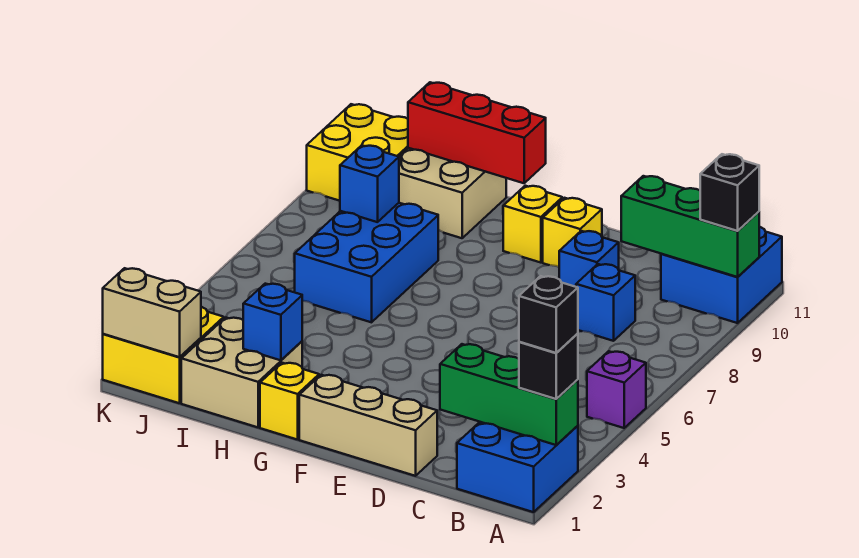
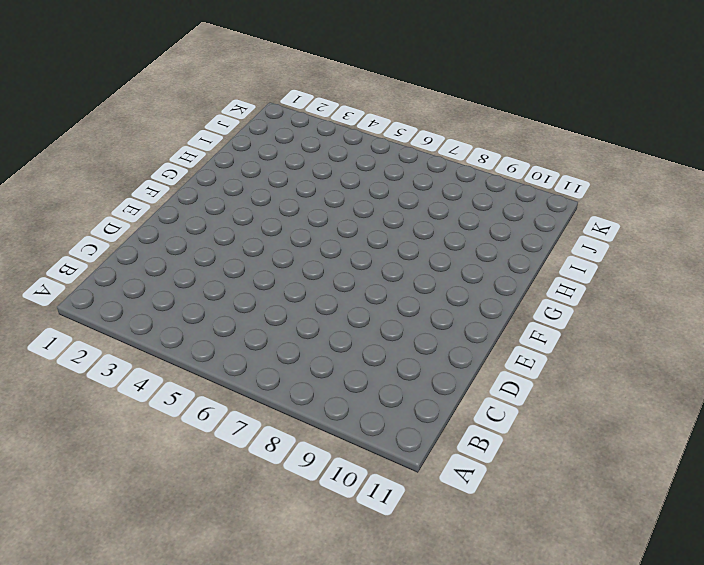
none -> blue brick A1:B2 level 1
none -> purple brick A5 level 1
none -> blue brick A10:B11 level 1

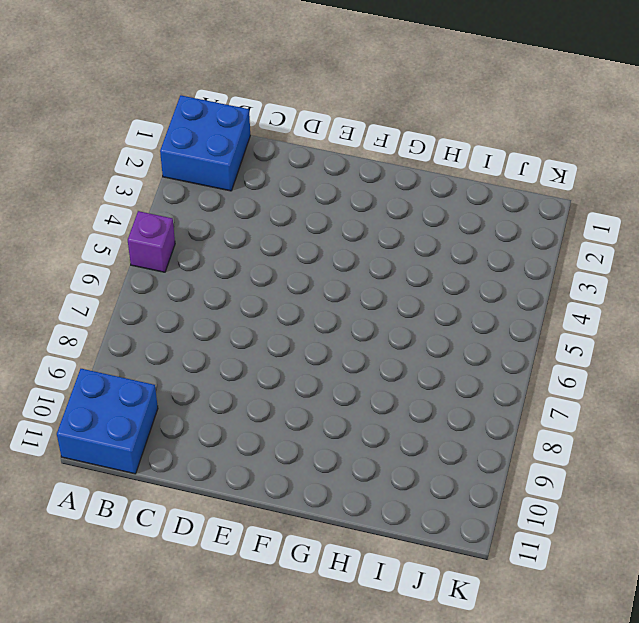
none -> blue brick C8 level 1
none -> tan brick D1:F1 level 1
none -> blue brick D9 level 1

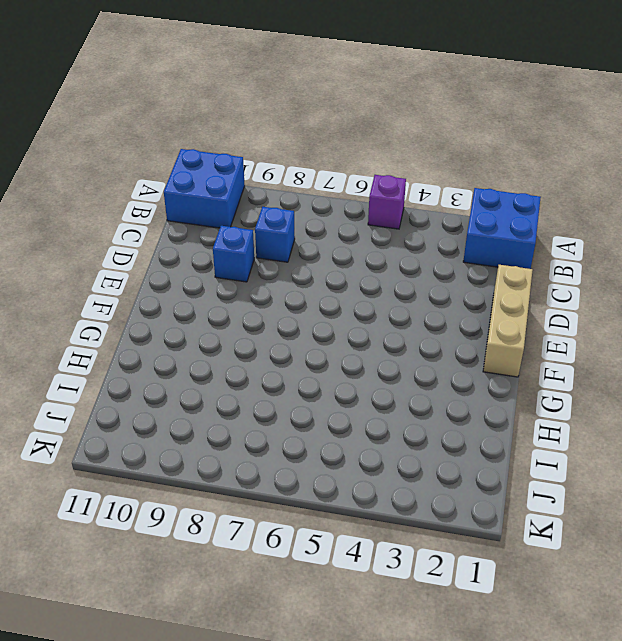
none -> yellow brick E10 level 1
none -> yellow brick F10 level 1
none -> yellow brick G1 level 1

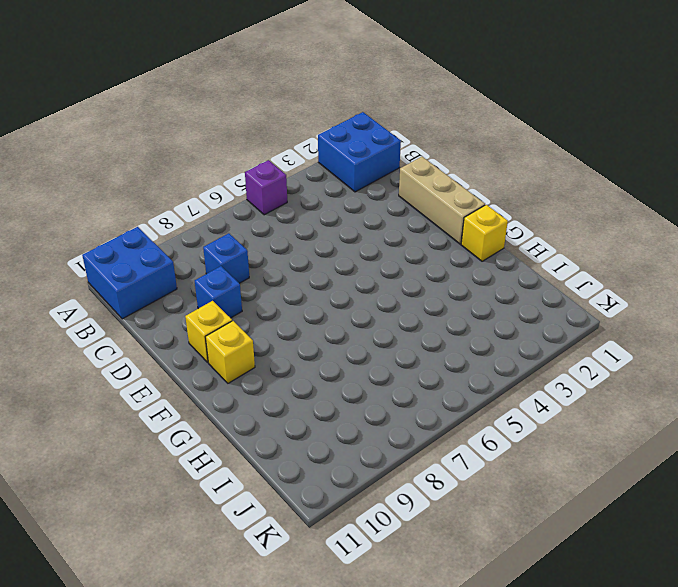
none -> tan brick H1:I2 level 1
none -> blue brick H6:I8 level 1
none -> tan brick H10:I11 level 1

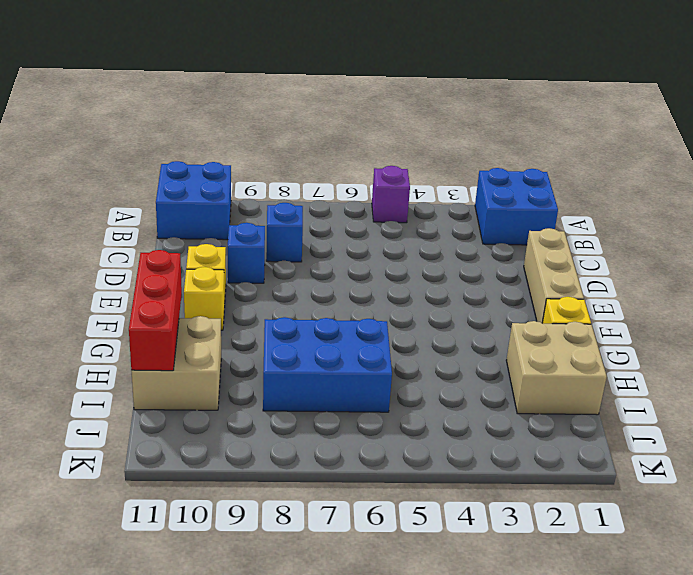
none -> yellow brick J1:K2 level 1
none -> yellow brick J10:K11 level 1
none -> green brick A2:C2 level 2

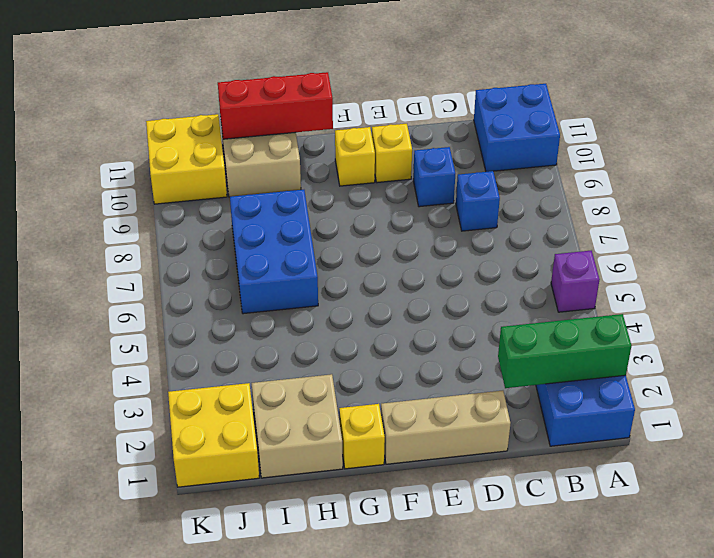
none -> green brick A10:C10 level 2
none -> blue brick H2 level 2
none -> blue brick I8 level 2

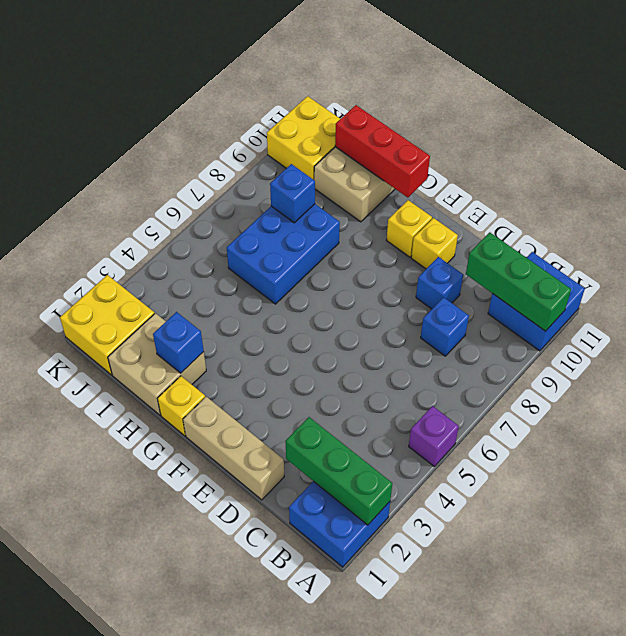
none -> tan brick J1:K1 level 2
none -> black brick A2 level 3
none -> black brick A10 level 3

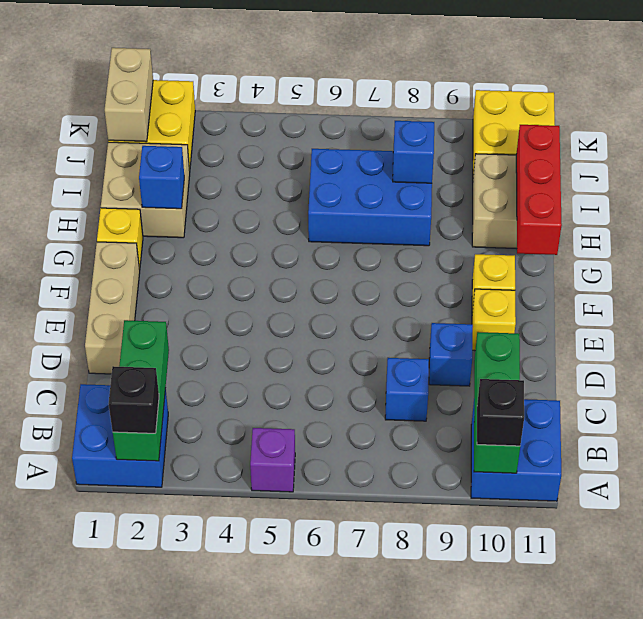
none -> black brick A2 level 4

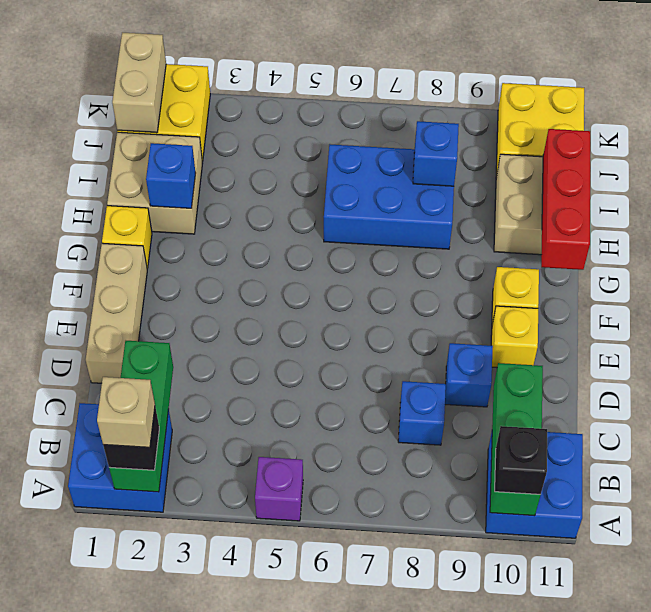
tan brick A2 level 4 -> black brick A2 level 4

